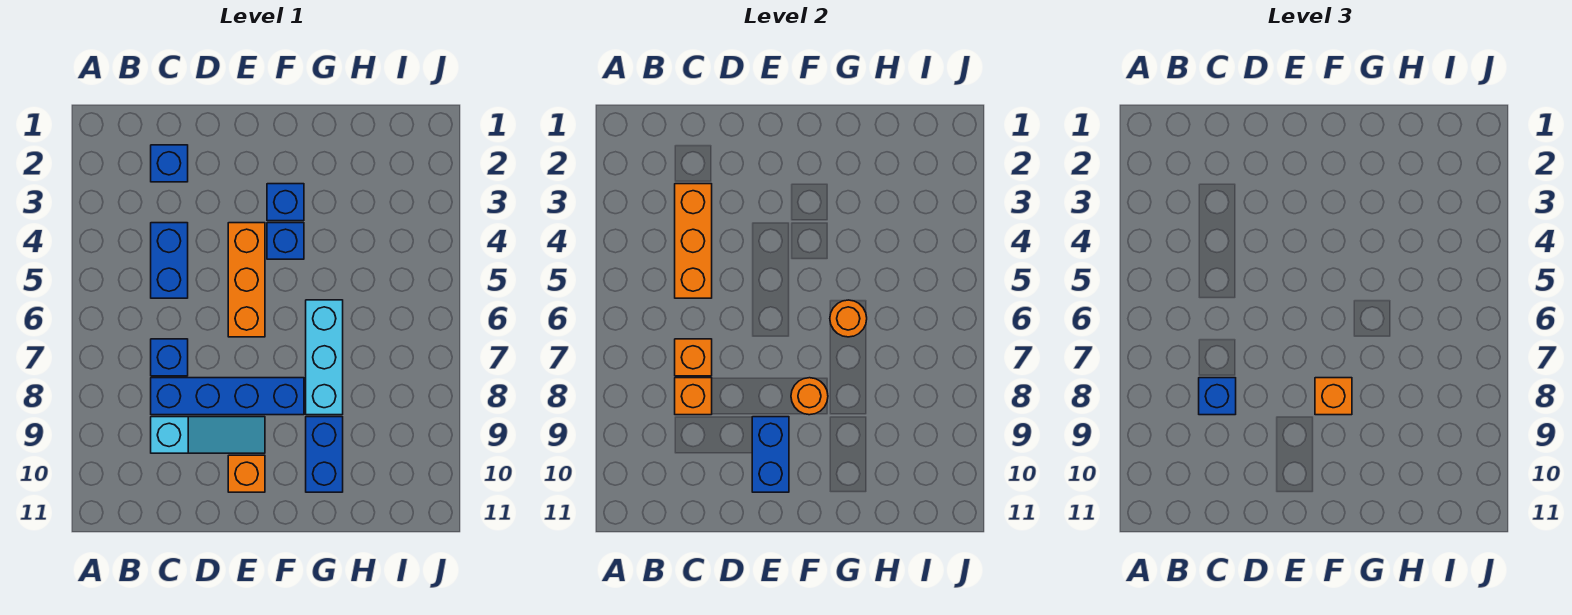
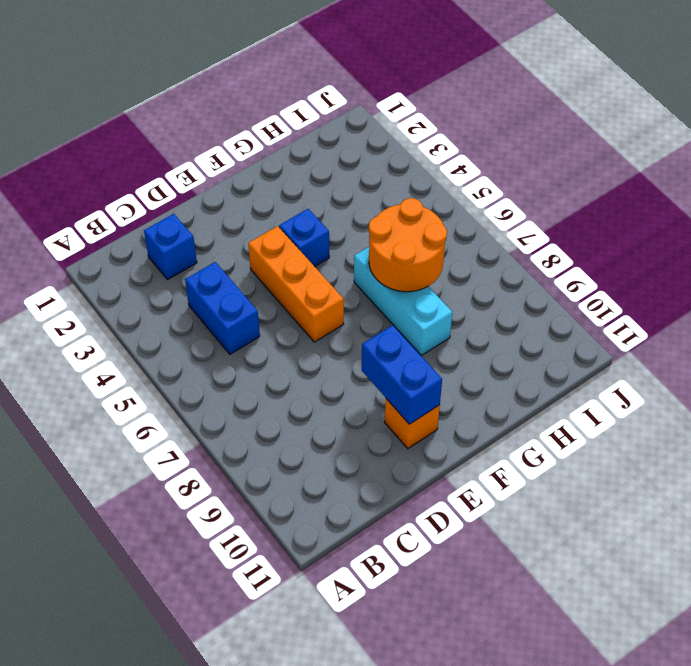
orange round brick G6:H7 level 2 -> orange round brick G6 level 2
none -> blue brick C7 level 1
none -> blue brick C8:F8 level 1
none -> cyan slope C9:E9 level 1 top C

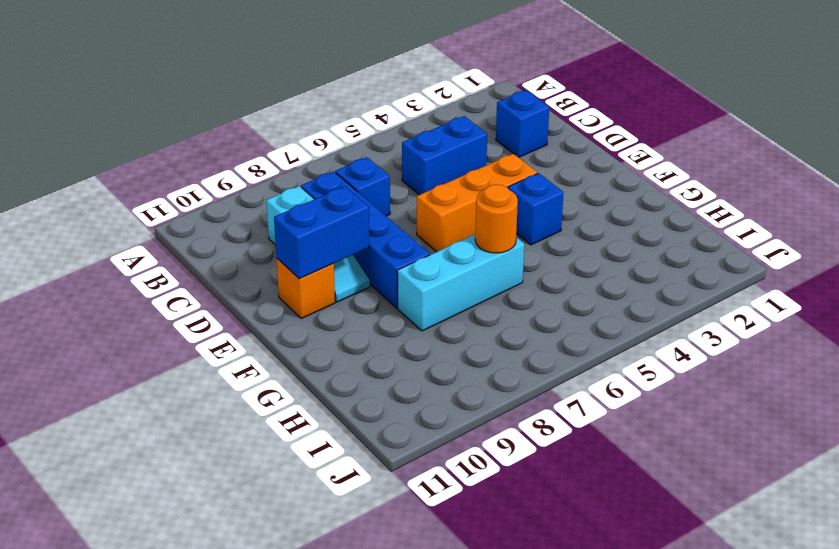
none -> blue brick F3 level 1
none -> blue brick G9:G10 level 1
none -> orange brick C3:C5 level 2

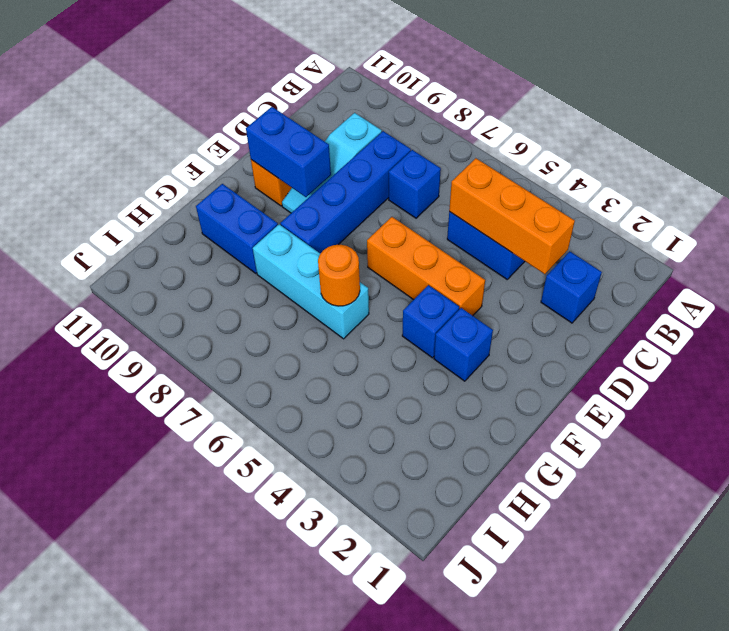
none -> orange brick C7 level 2
none -> orange brick C8 level 2
none -> orange round brick F8 level 2

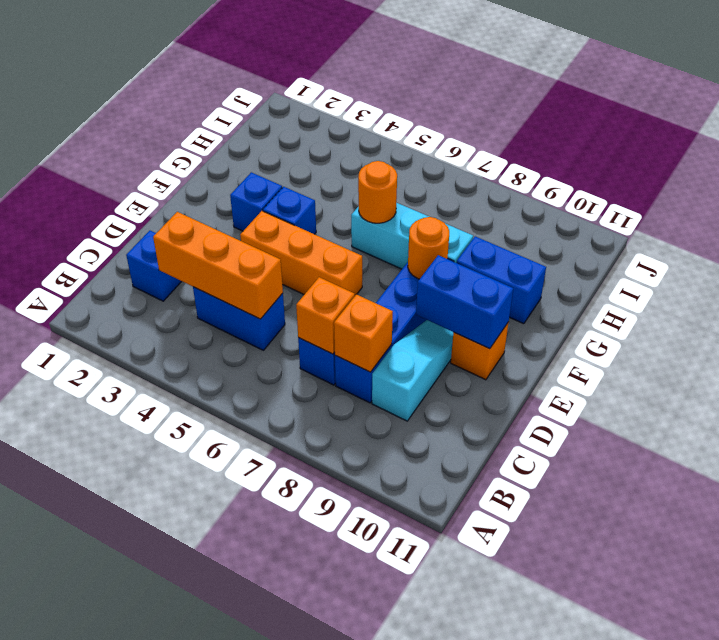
none -> blue brick C8 level 3
none -> orange brick F8 level 3

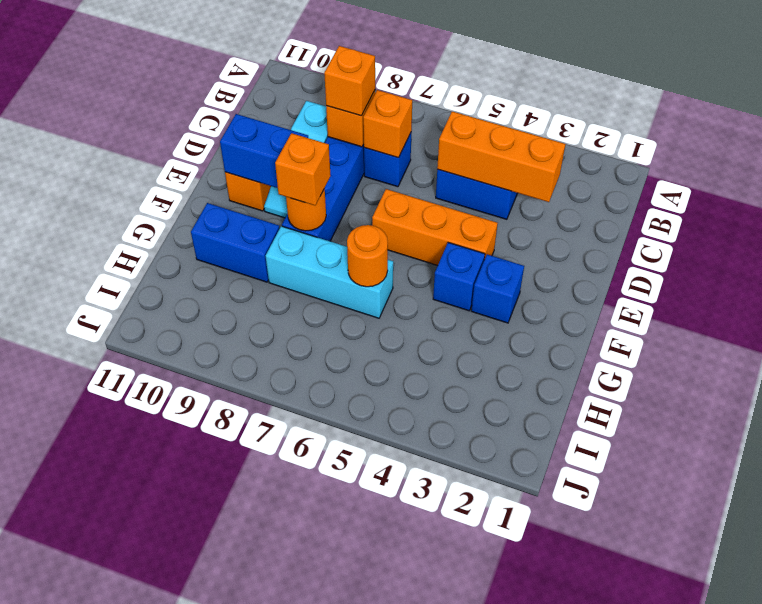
orange brick C8 level 3 -> blue brick C8 level 3
none -> blue brick C2 level 1

